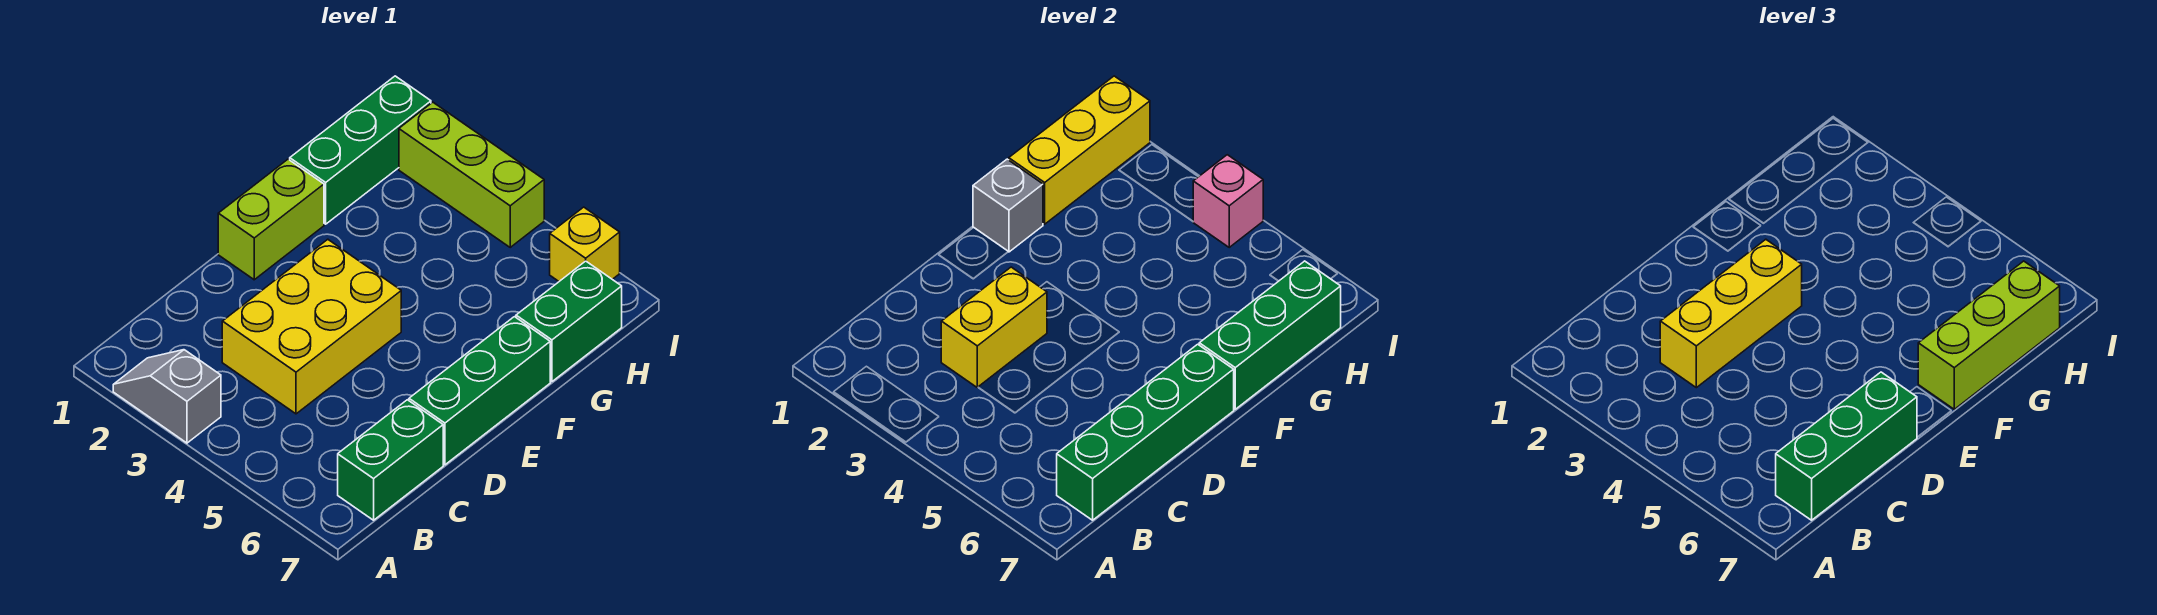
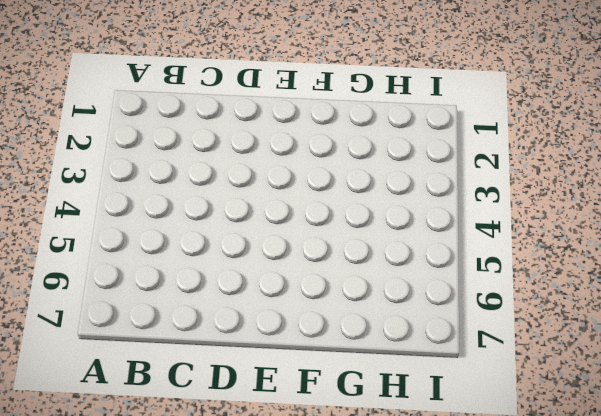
none -> grey slope A2:A3 level 1 top 3
none -> green brick B7:C7 level 1
none -> yellow brick C3:E4 level 1

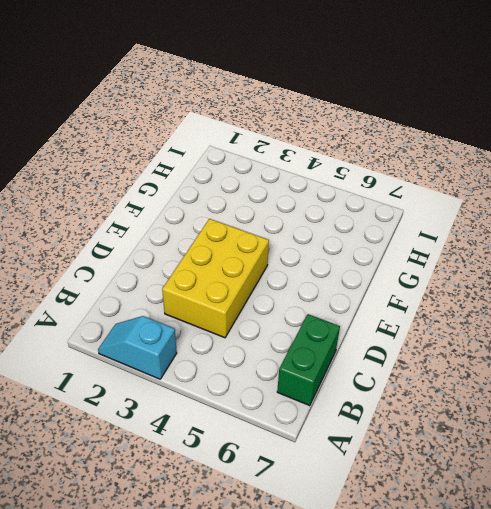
cyan slope A2:A3 level 1 top 3 -> grey slope A2:A3 level 1 top 3
none -> green brick D7:F7 level 1
none -> lime brick E1:F1 level 1
none -> green brick G1:I1 level 1

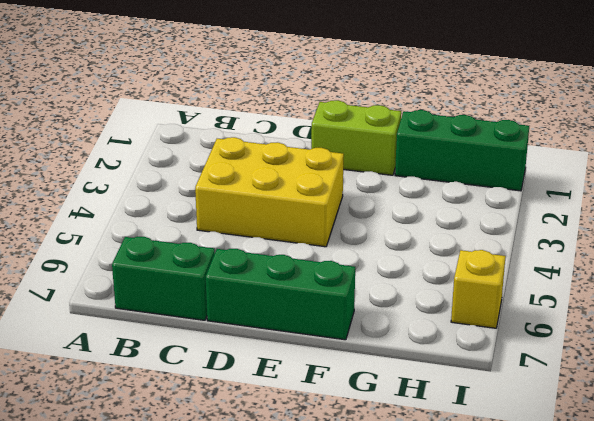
none -> grey slope A2:A3 level 1 top 3
none -> green brick G7:H7 level 1
none -> lime brick I2:I4 level 1

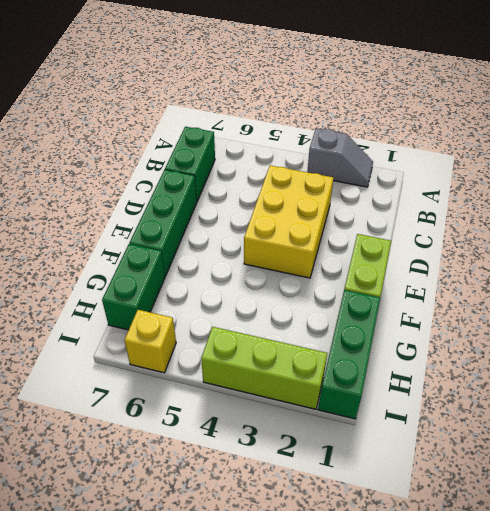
none -> green brick B7:E7 level 2
none -> yellow brick C3:D3 level 2
none -> grey brick F1 level 2

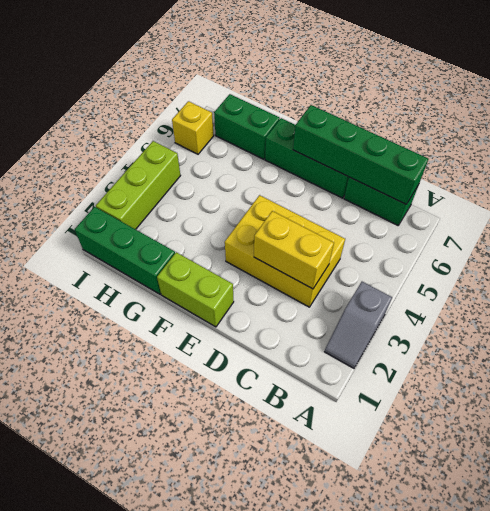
none -> grey brick F1 level 2
none -> green brick F7:H7 level 2
none -> yellow brick G1:I1 level 2

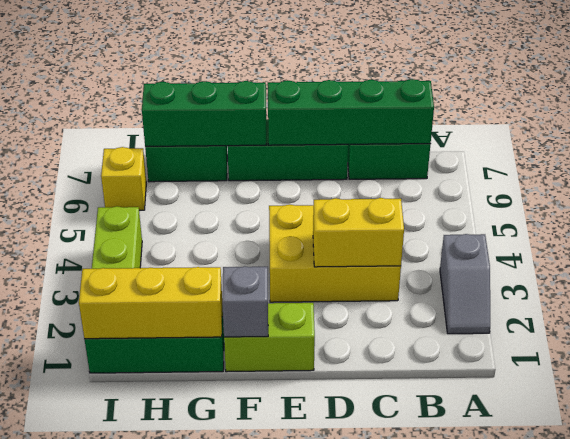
none -> pink brick I4 level 2
none -> green brick B7:D7 level 3
none -> yellow brick C3:E3 level 3

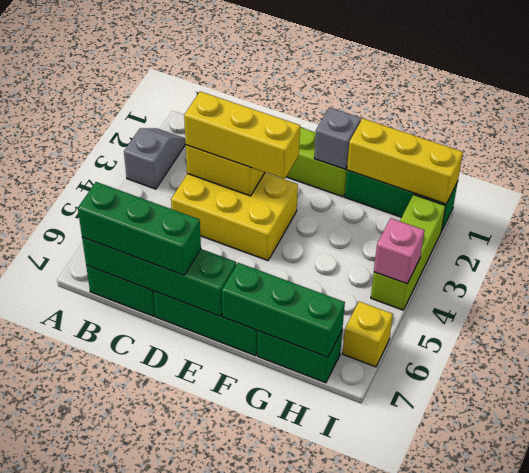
none -> lime brick F7:H7 level 3

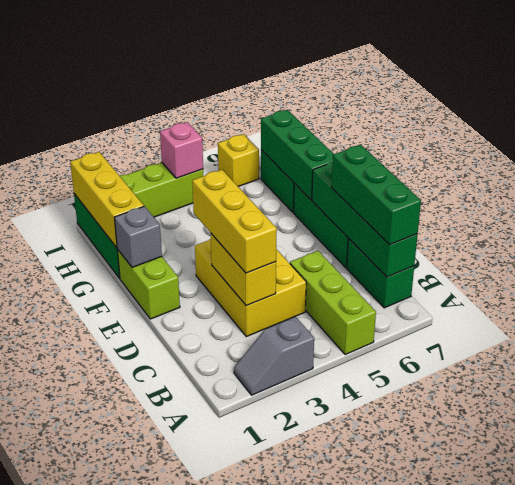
lime brick A5:C5 level 1 -> lime brick F7:H7 level 3

